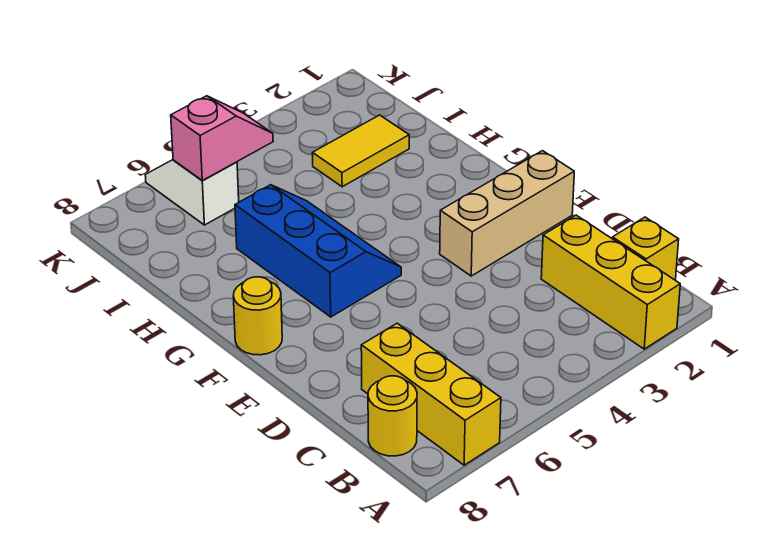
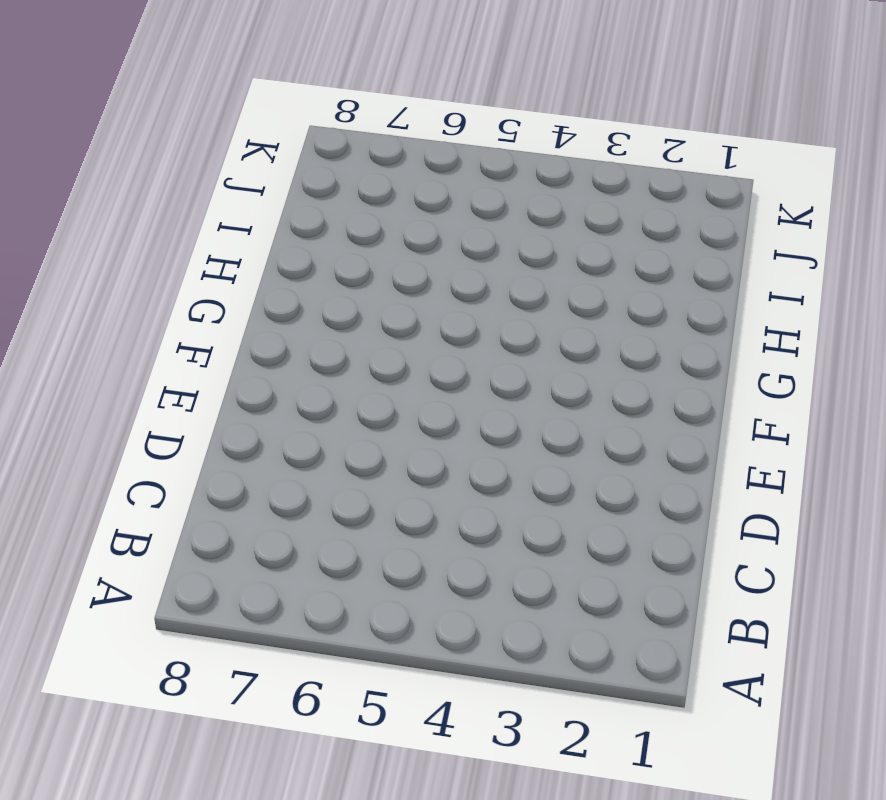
none -> yellow brick A2:C2 level 1
none -> yellow brick A7:C7 level 1

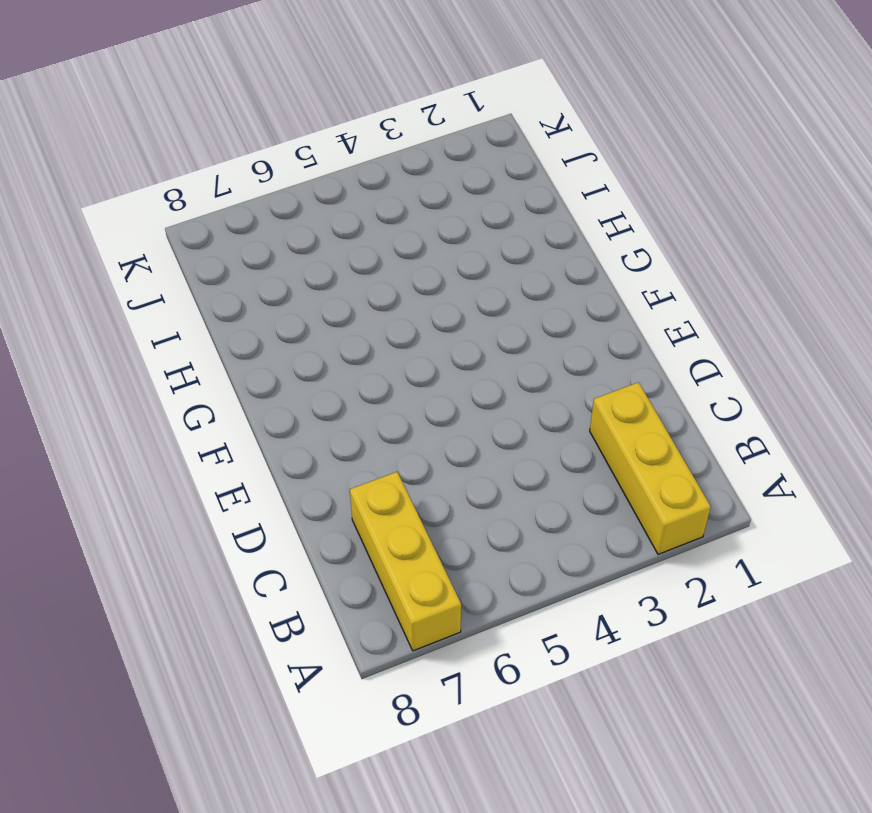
none -> yellow brick B1 level 1
none -> yellow round brick B8 level 1

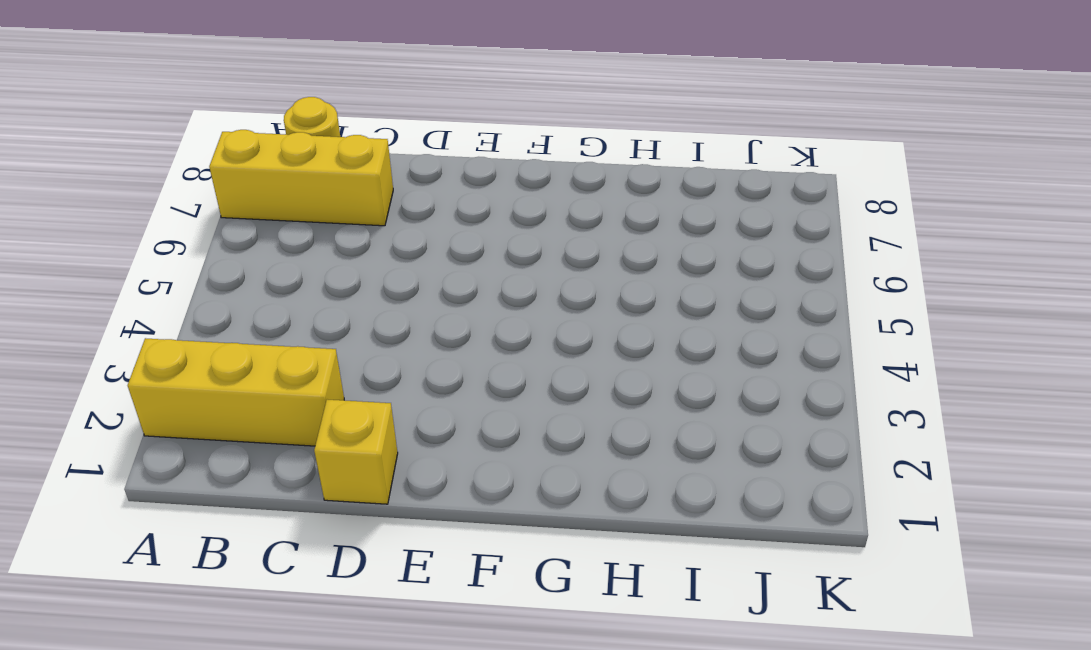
yellow brick D1 level 1 -> yellow brick B1 level 1
none -> tan brick E1:E3 level 1
none -> blue slope F5:H6 level 1 top 6

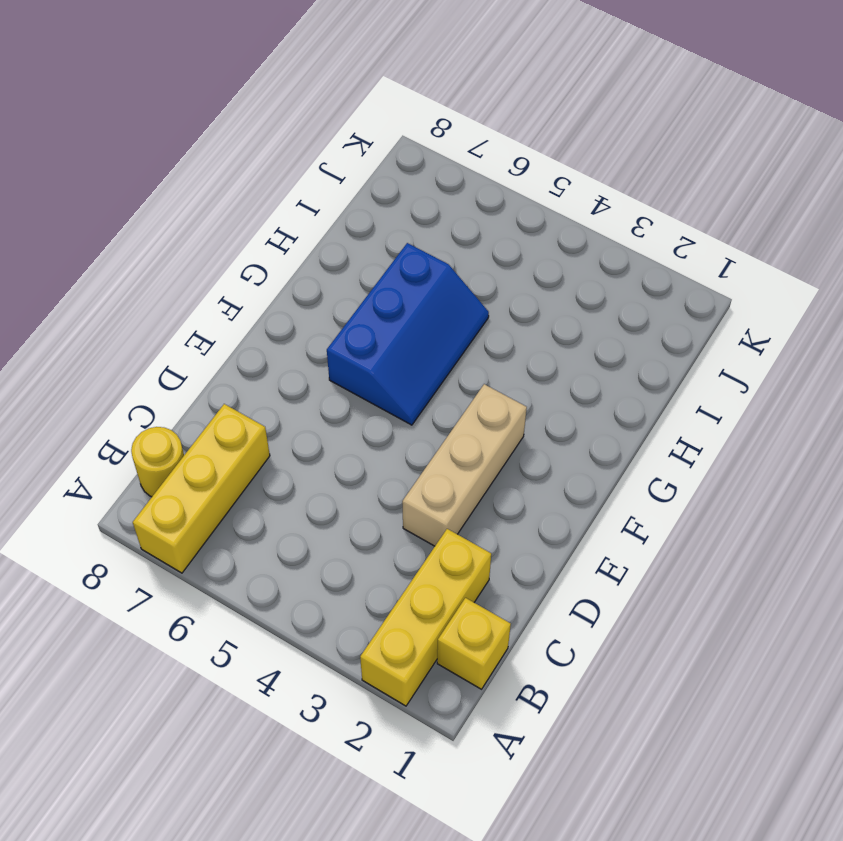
tan brick D3:F3 level 1 -> tan brick E1:E3 level 1
none -> yellow round brick F8 level 1
none -> yellow tile I2:I3 level 1

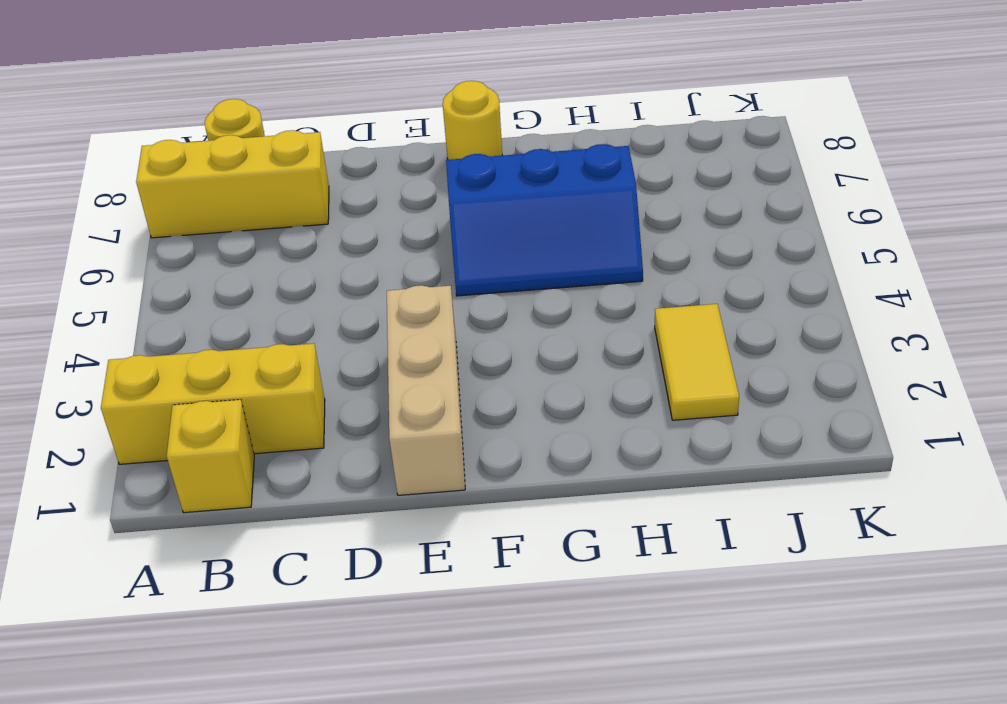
none -> white slope J6:K6 level 1 top J
none -> pink slope J5:J6 level 2 top 6

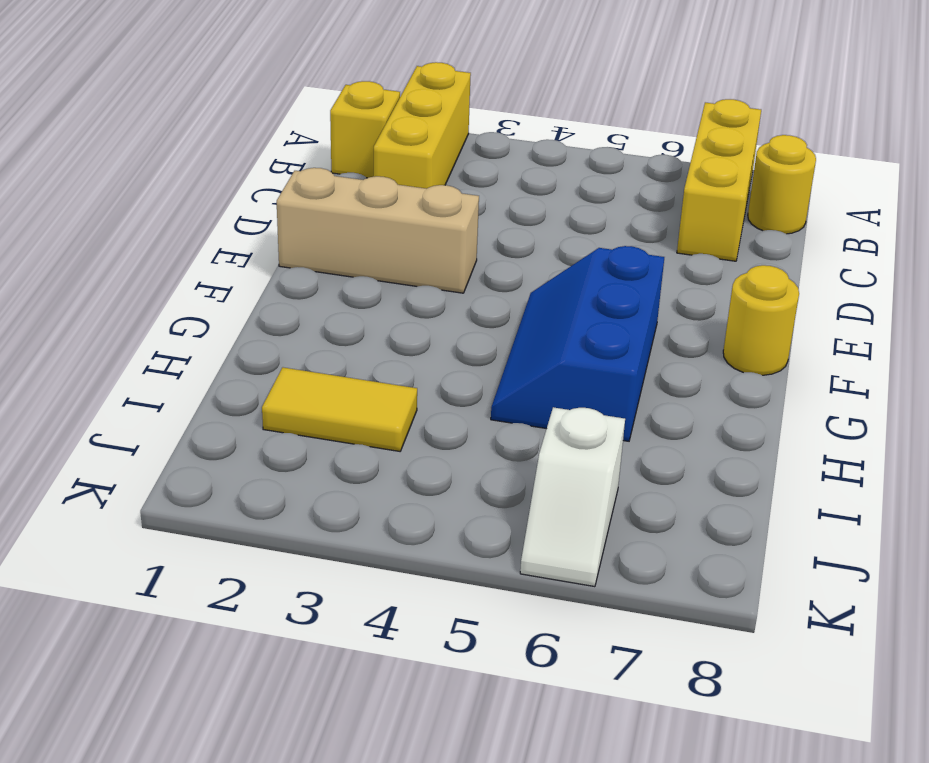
none -> pink slope J5:J6 level 2 top 6

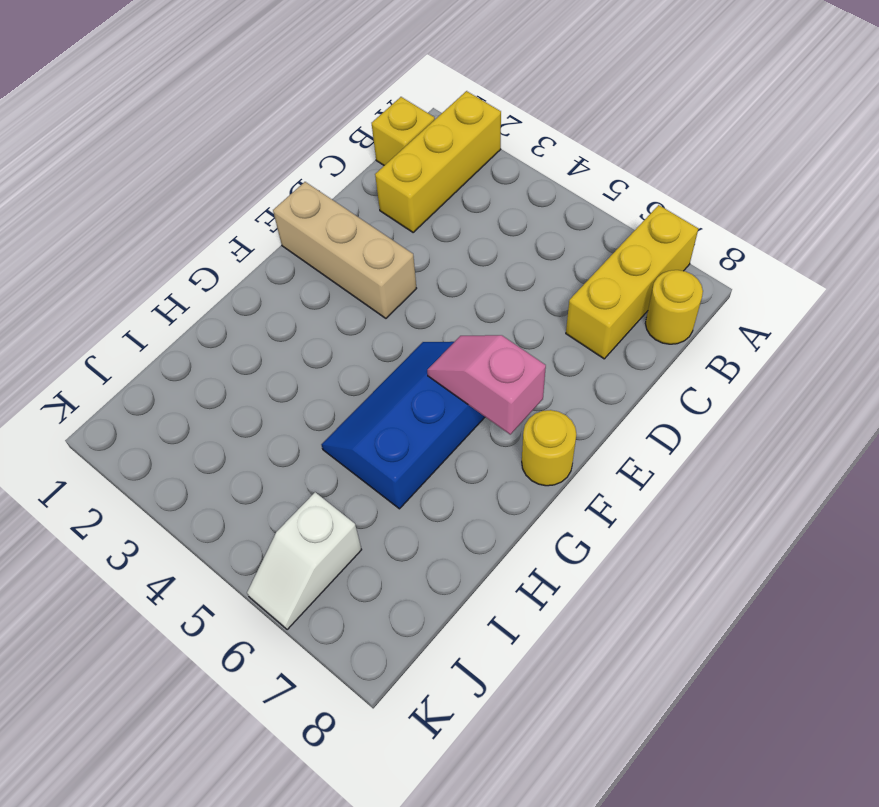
pink slope F6:F7 level 2 top 7 -> pink slope J5:J6 level 2 top 6
none -> yellow tile I2:I3 level 1

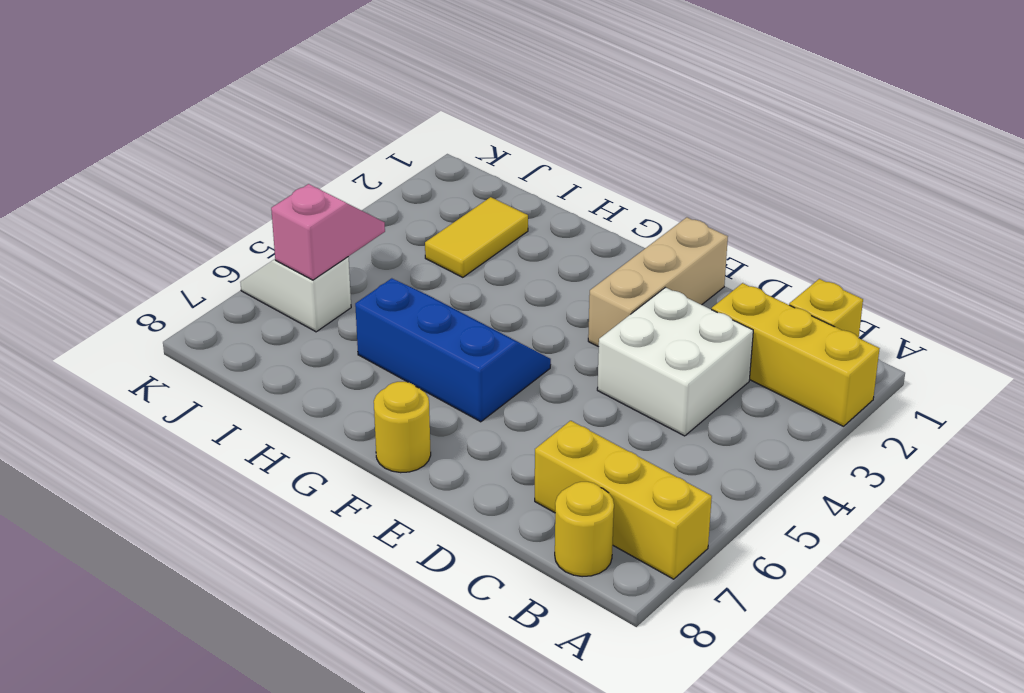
white brick C3:D4 level 1 -> none

